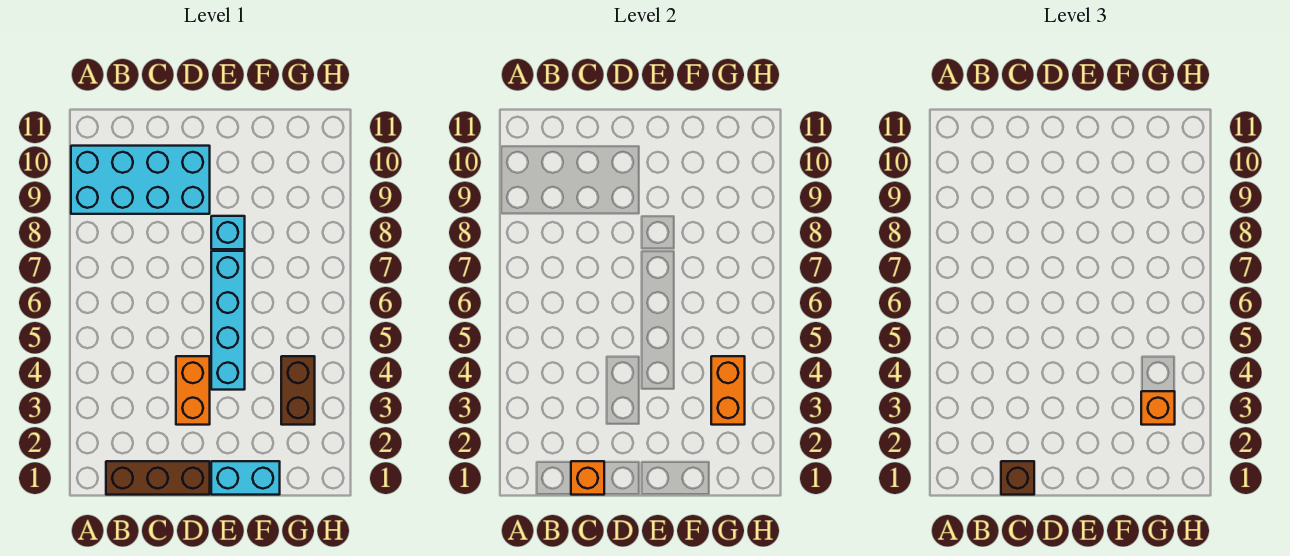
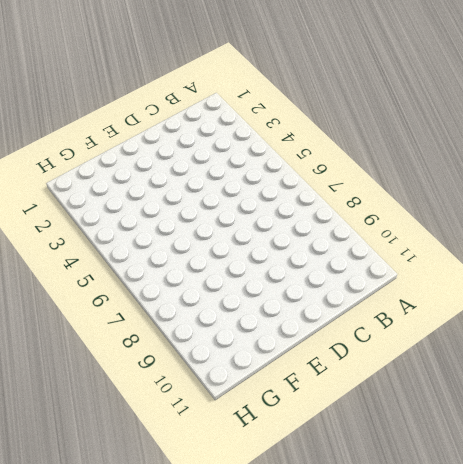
none -> cyan brick A9:D10 level 1
none -> brown brick B1:D1 level 1

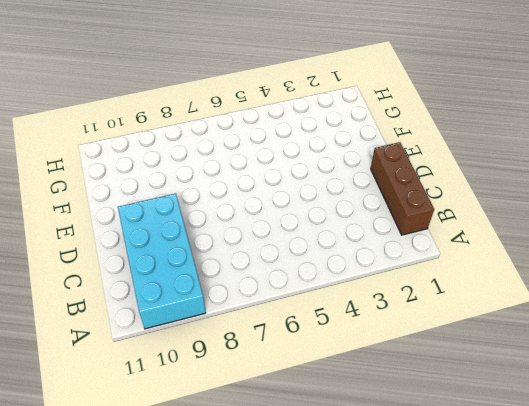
none -> orange brick D3:D4 level 1
none -> cyan brick E1:F1 level 1

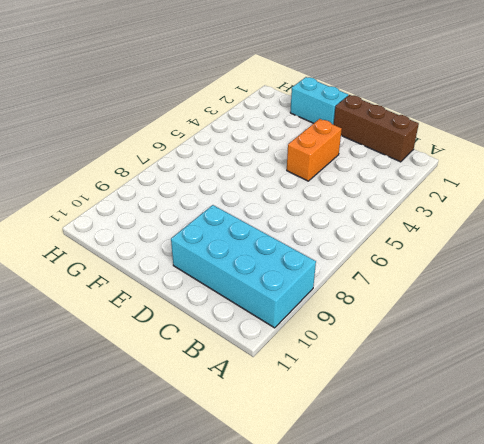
none -> cyan brick E4:E7 level 1
none -> cyan brick E8 level 1

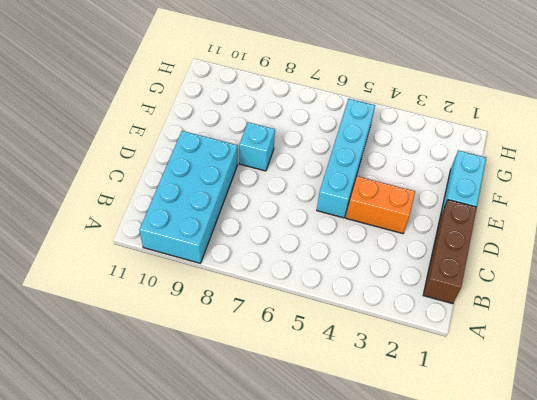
cyan brick D5:G5 level 1 -> cyan brick E4:E7 level 1
none -> brown brick G3:G4 level 1
none -> orange brick C1 level 2

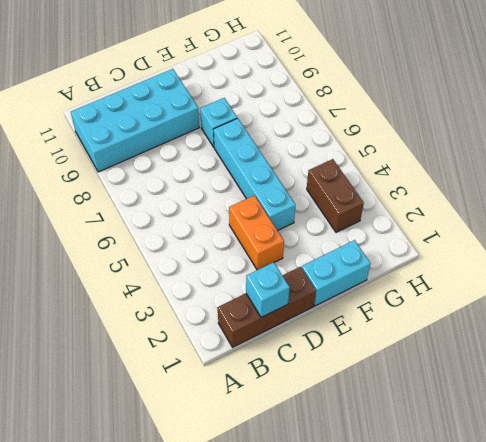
cyan brick C1 level 2 -> orange brick C1 level 2
none -> orange brick G3:G4 level 2
none -> brown brick C1 level 3

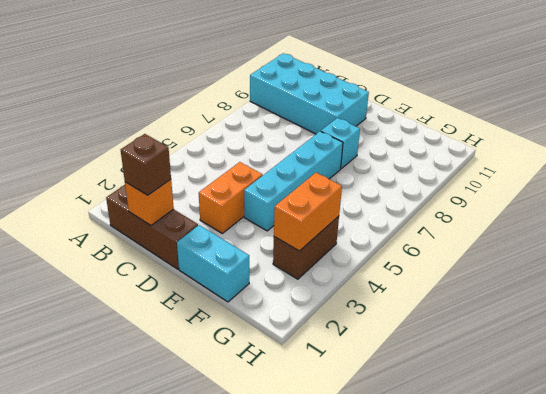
none -> orange brick G3 level 3

